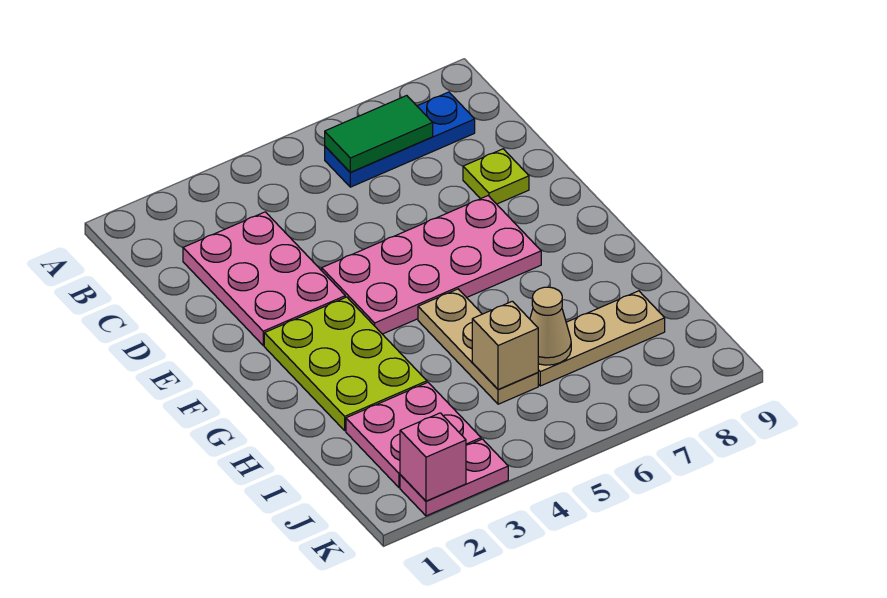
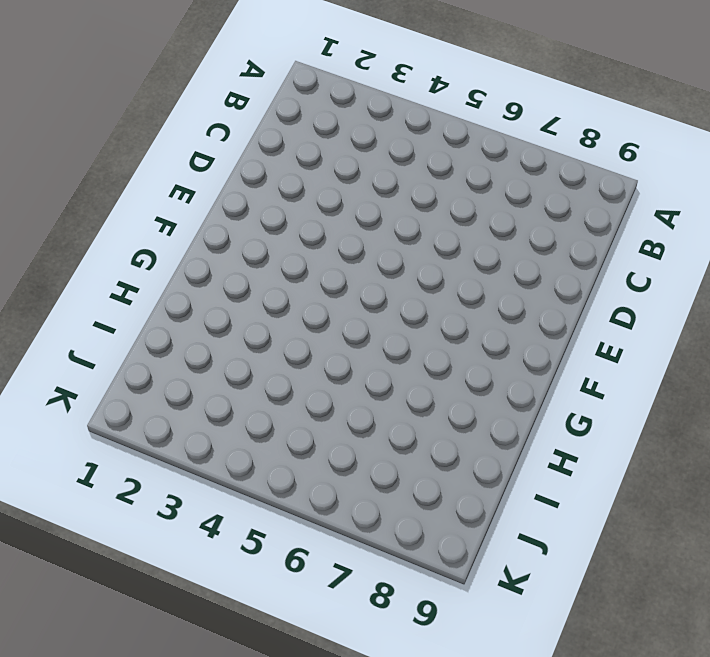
none -> blue plate B6:B8 level 1
none -> pink plate C2:E3 level 1
none -> lime plate D8 level 1

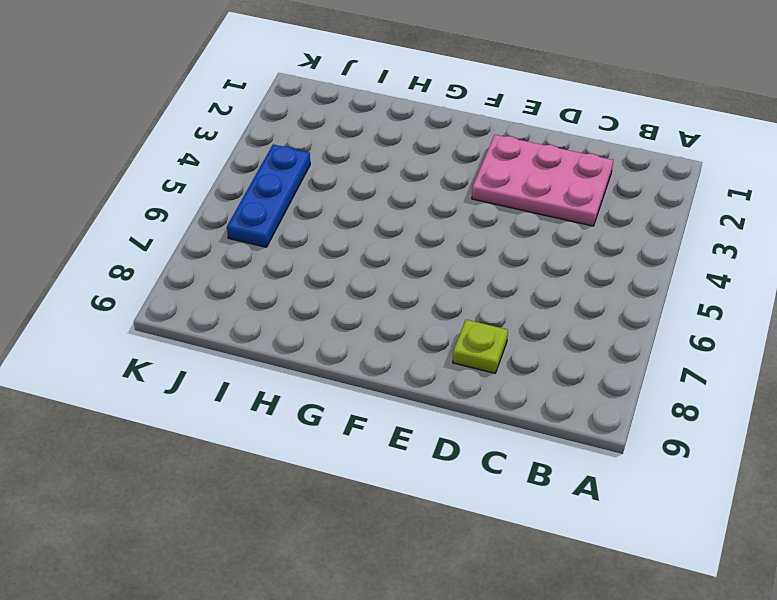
blue plate J4:J6 level 1 -> blue plate B6:B8 level 1
none -> pink plate E4:F7 level 1
none -> lime plate F2:H3 level 1
none -> tan plate G5:I5 level 1

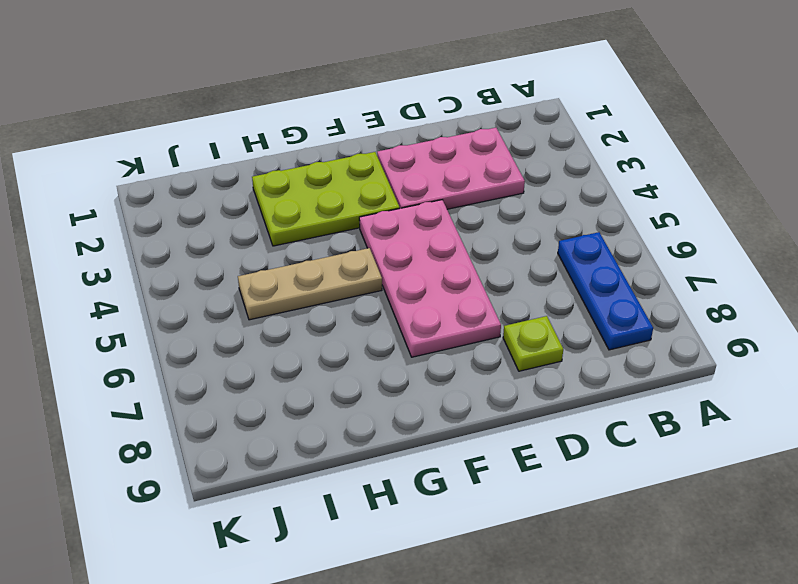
none -> pink plate I2:J3 level 1
none -> tan plate I6:I8 level 1
none -> pink plate K2:K3 level 1

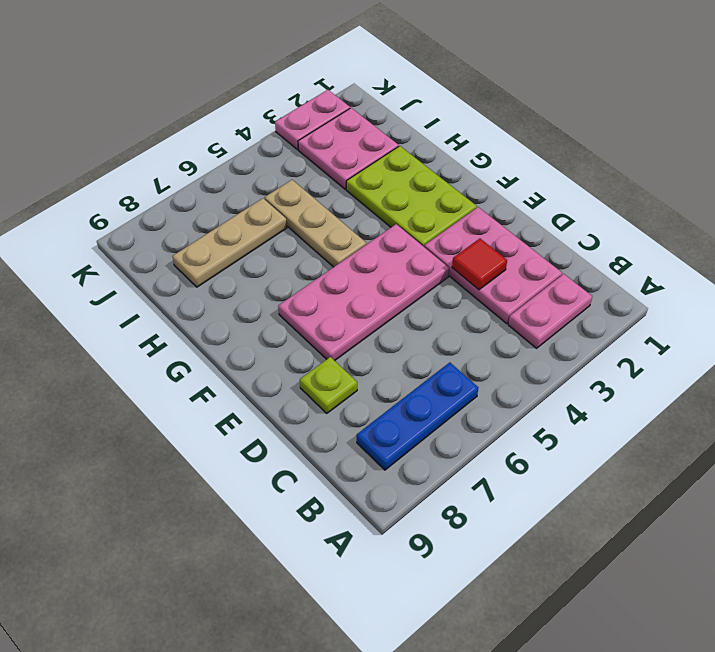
pink plate B2:B3 level 1 -> none
red tile D3 level 2 -> none
none -> green tile B6:B7 level 2
none -> tan brick I5 level 2
none -> tan cone I6 level 2

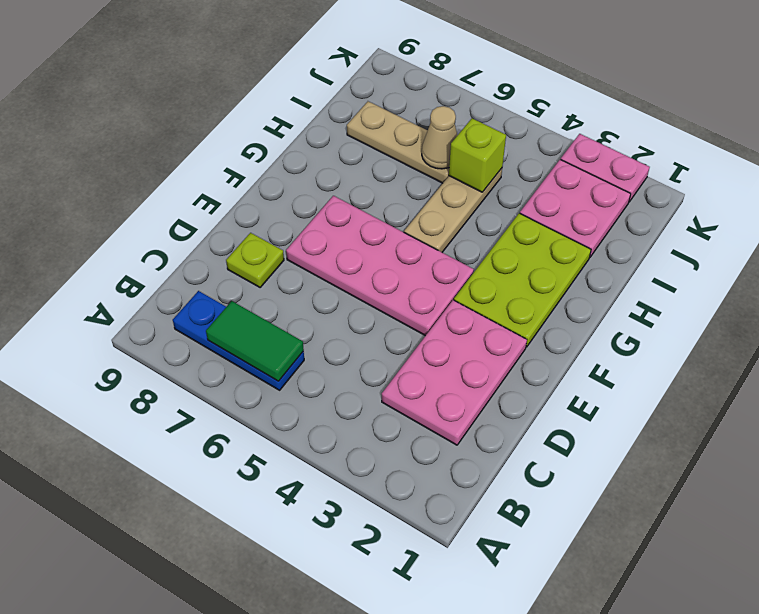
lime brick I5 level 2 -> tan brick I5 level 2
none -> pink brick K2 level 2

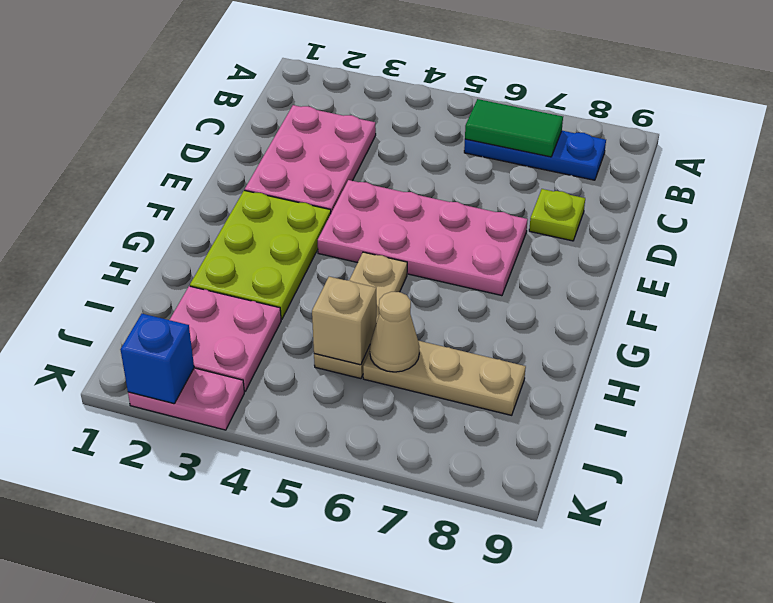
blue brick K2 level 2 -> pink brick K2 level 2

